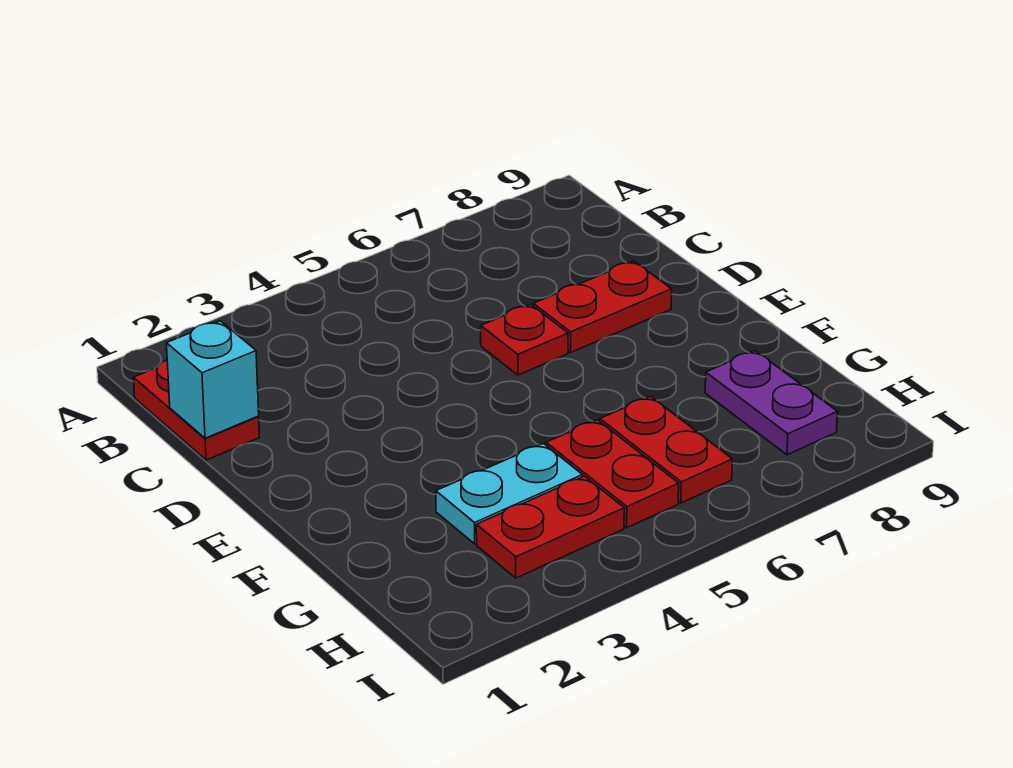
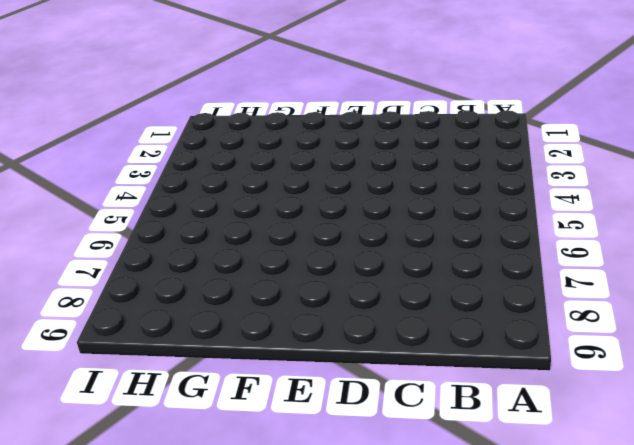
none -> red plate B1:C1 level 1
none -> red plate D6 level 1

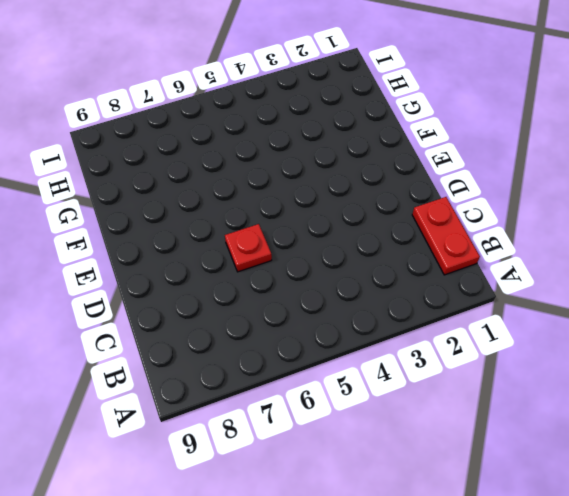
none -> red plate D7:D8 level 1
none -> cyan plate G3:G4 level 1

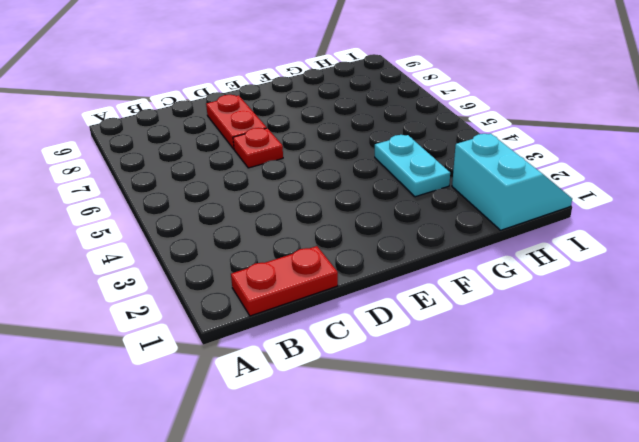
cyan slope H1:I2 level 1 top H -> none
none -> red plate G5:H5 level 1
none -> red plate G6:H6 level 1

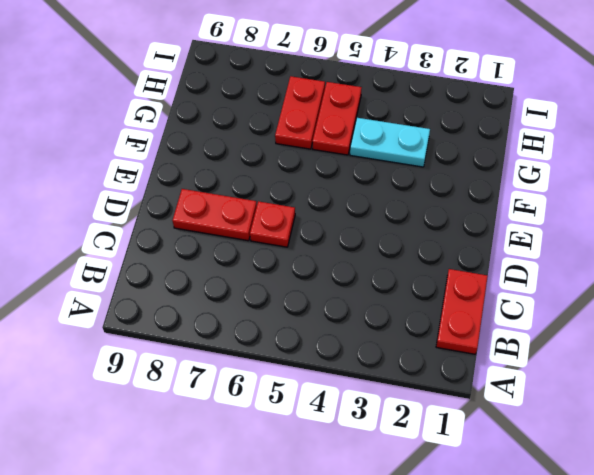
none -> purple plate G8:H8 level 1
none -> red plate H3:H4 level 1

